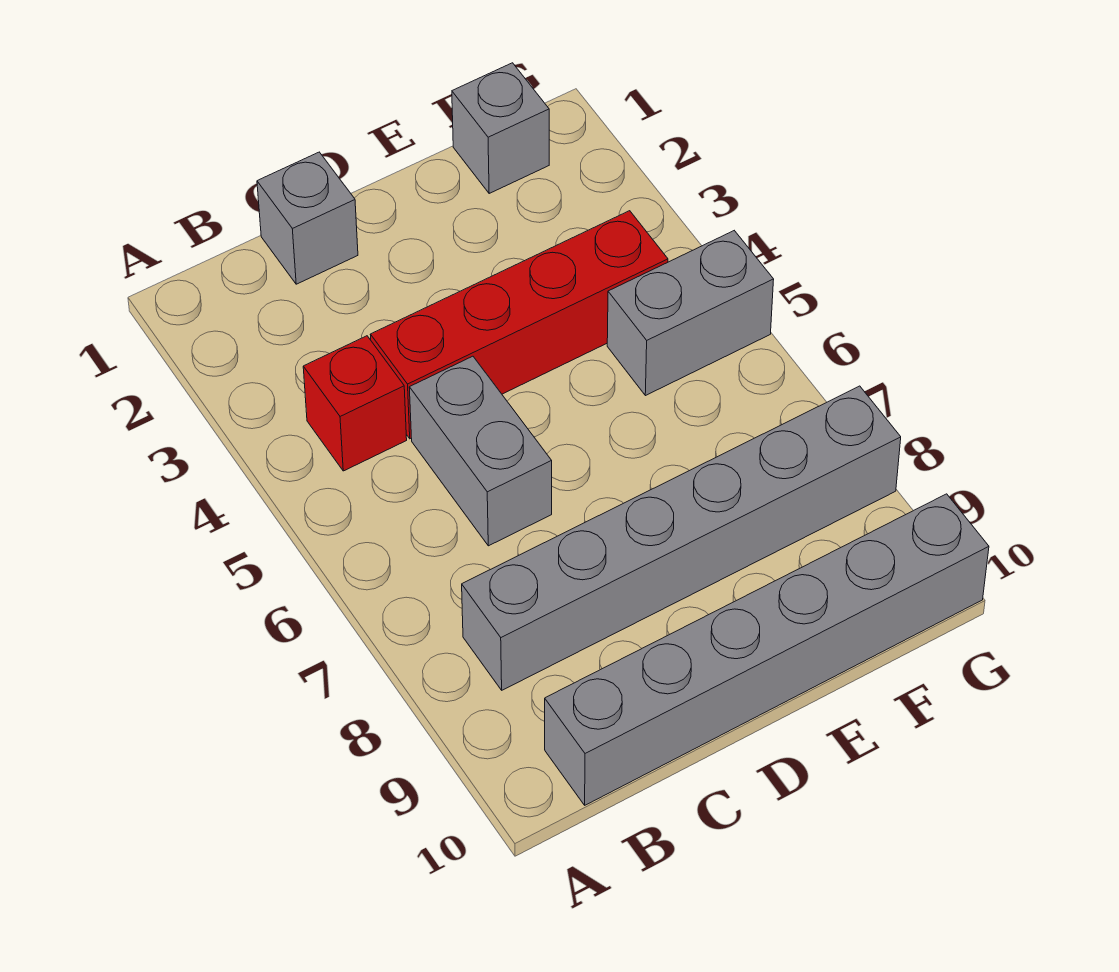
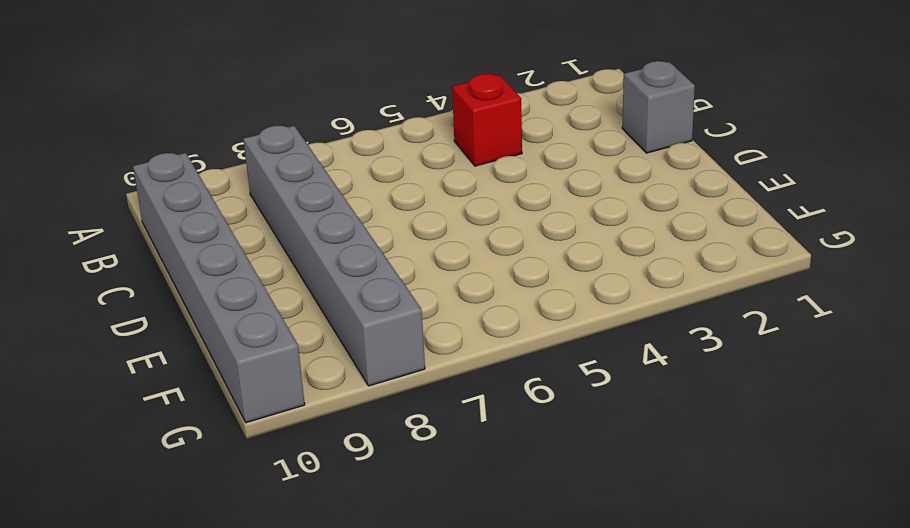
none -> red brick C4:F4 level 1
none -> grey brick C5:C6 level 1

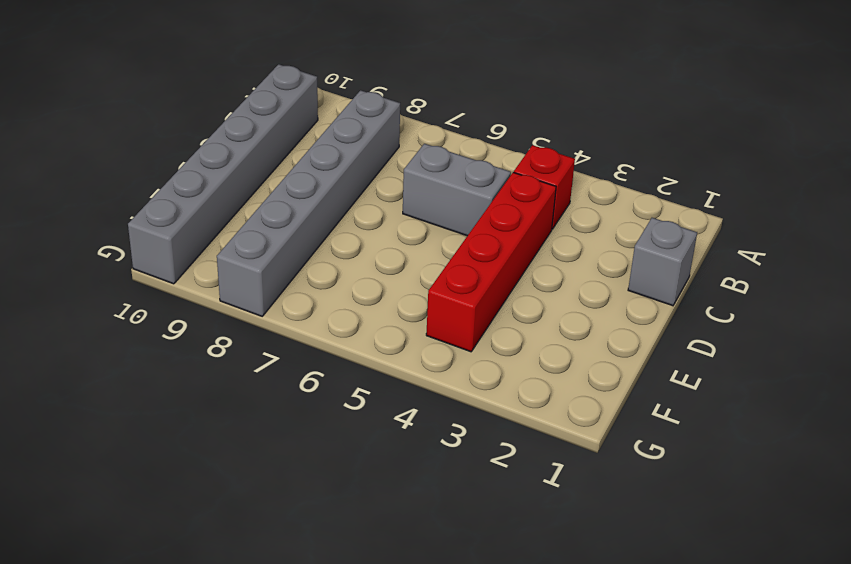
none -> grey brick F1 level 1
none -> grey brick F5:G5 level 1

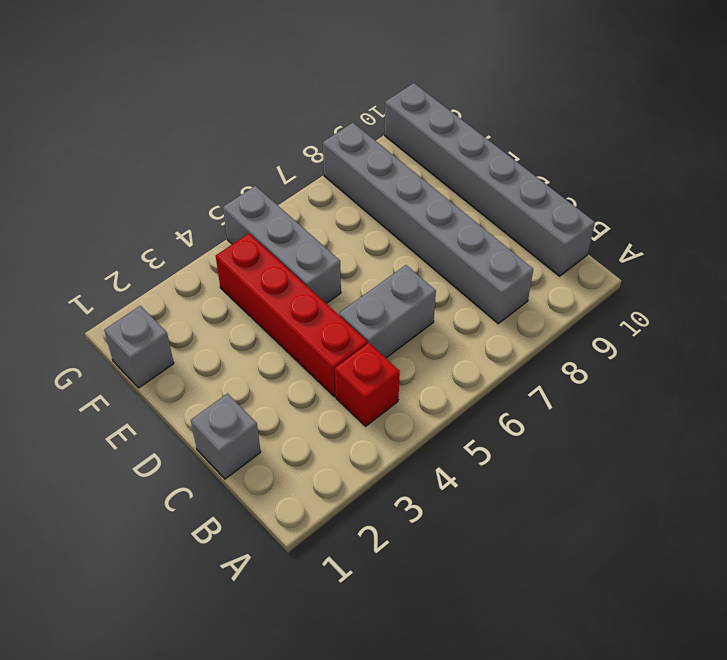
grey brick E5:G5 level 1 -> grey brick F5:G5 level 1

